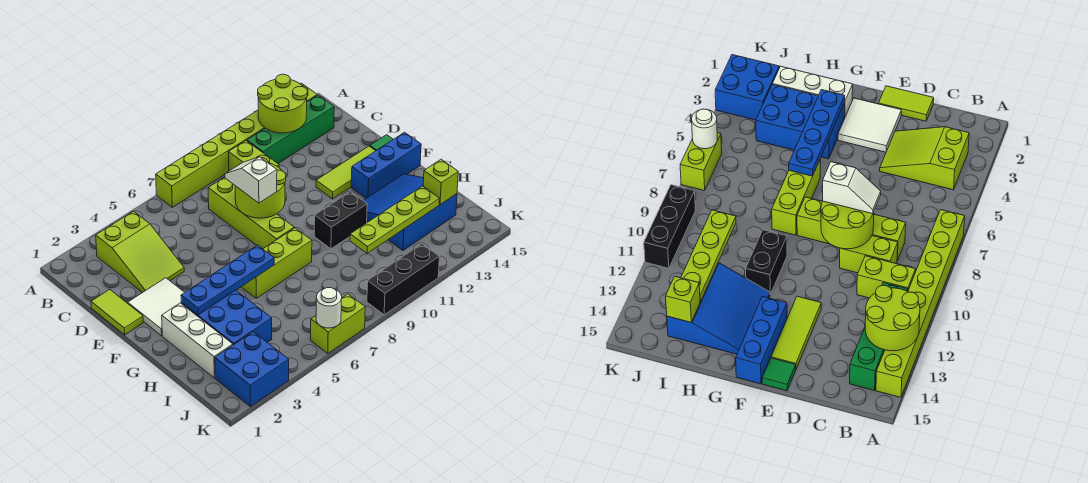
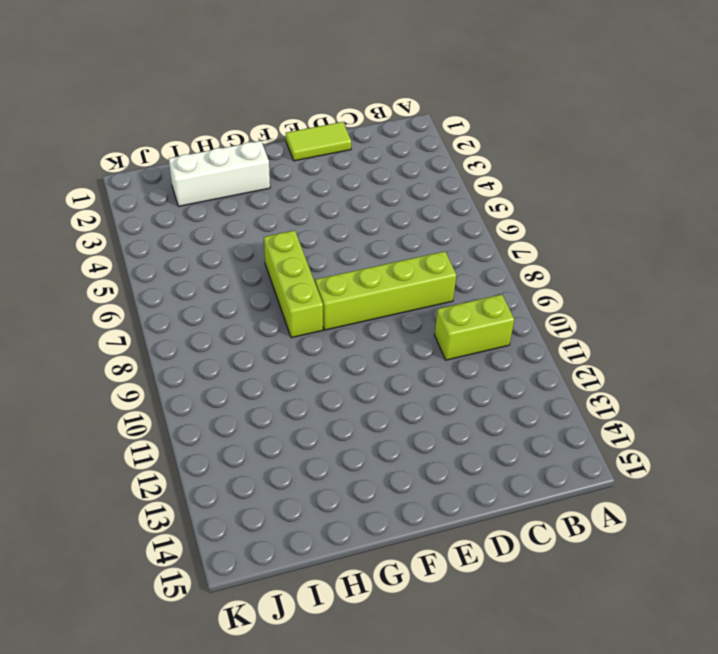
none -> lime brick A7:A14 level 1
none -> lime slope B3:D4 level 1 top B
none -> green brick B11:B14 level 1

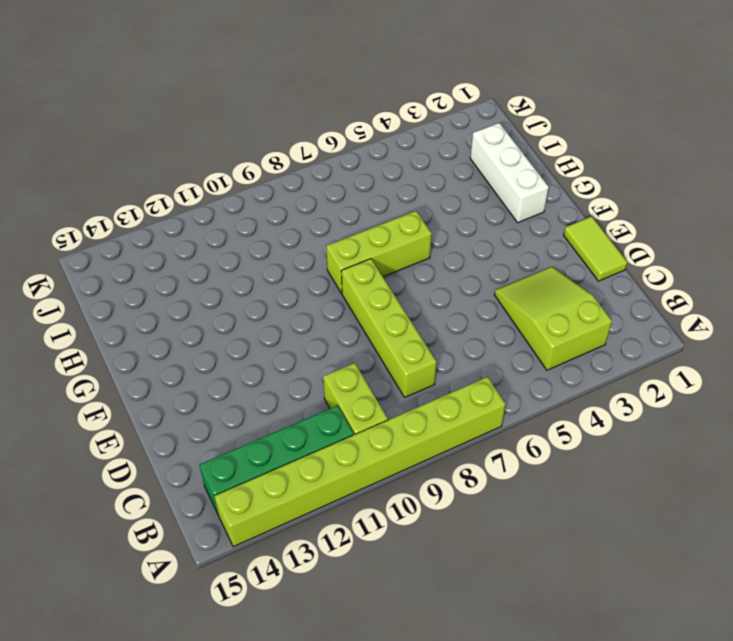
none -> lime brick C9:D9 level 1
none -> white tile E2:F3 level 1
none -> lime tile E12:E14 level 1

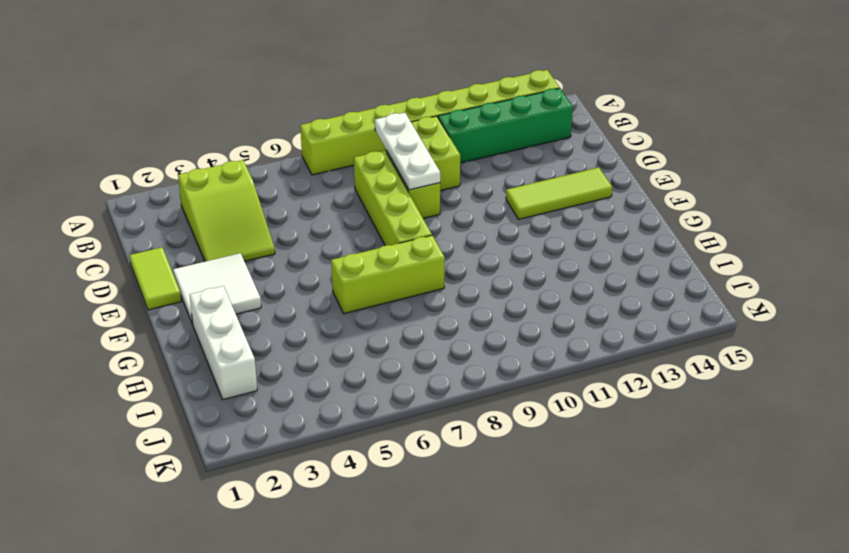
white plate B9:D9 level 2 -> lime round brick D8:E9 level 2
none -> green tile E15 level 1
none -> blue brick F13:F15 level 1
none -> blue brick G3:I4 level 1

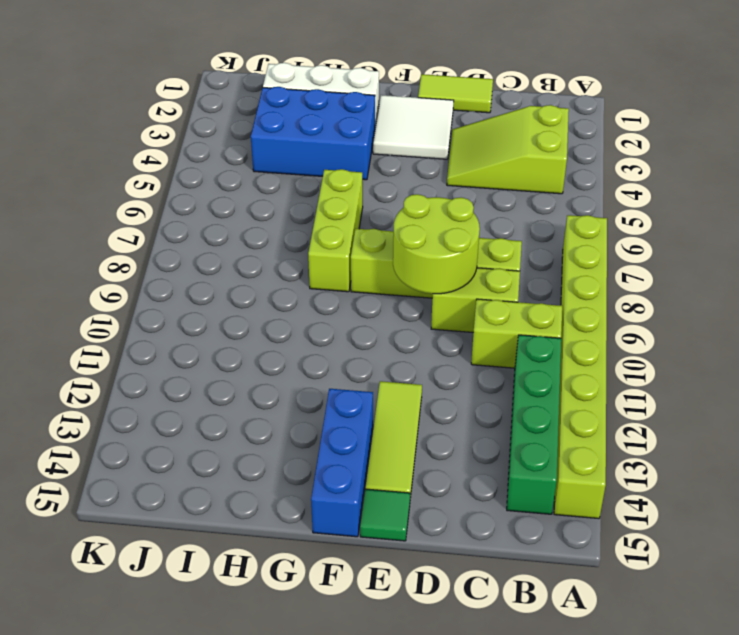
none -> black brick G10:G11 level 1
none -> blue slope G12:I14 level 1 top I
none -> blue brick J2:K3 level 1

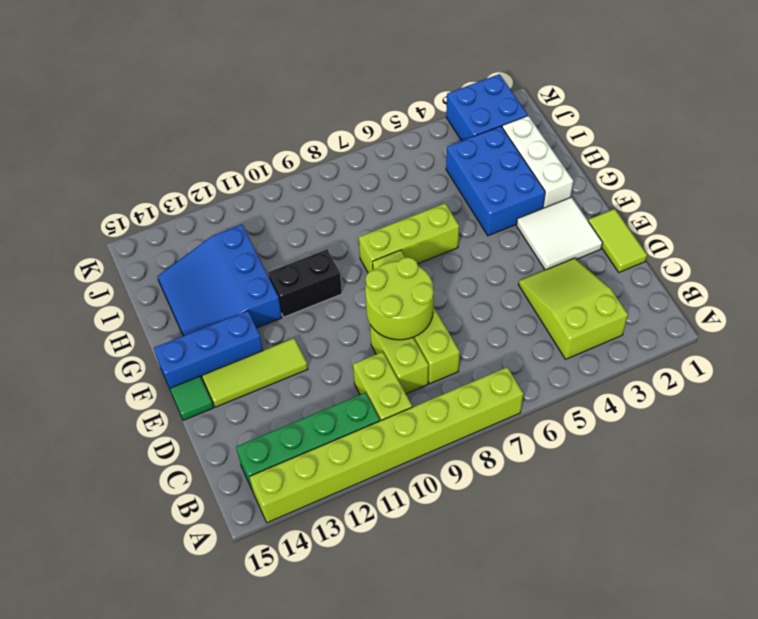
blue slope G12:I14 level 1 top 12 -> blue slope G12:I14 level 1 top I
none -> lime brick K6:K7 level 1
none -> black brick K9:K11 level 1
none -> lime round brick A12:B13 level 2

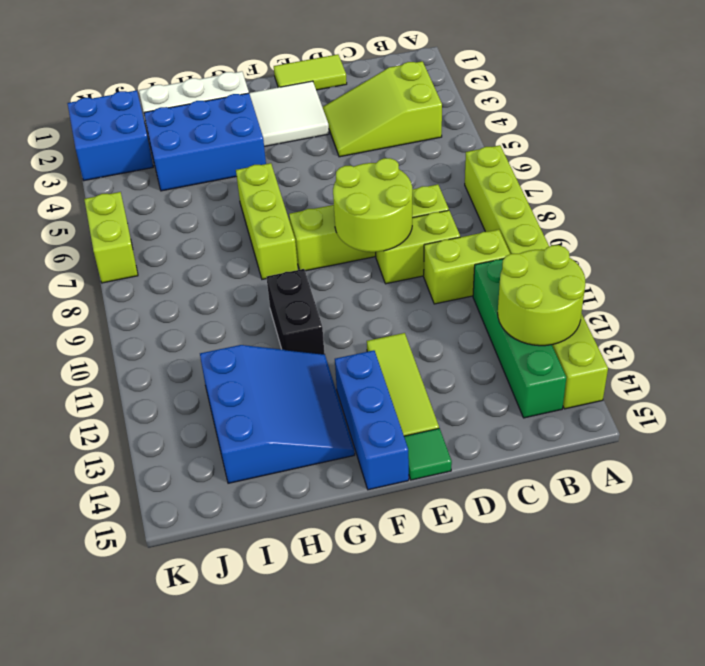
none -> black brick K9:K11 level 1
none -> blue plate G3:G6 level 2
none -> lime plate I10:I13 level 2

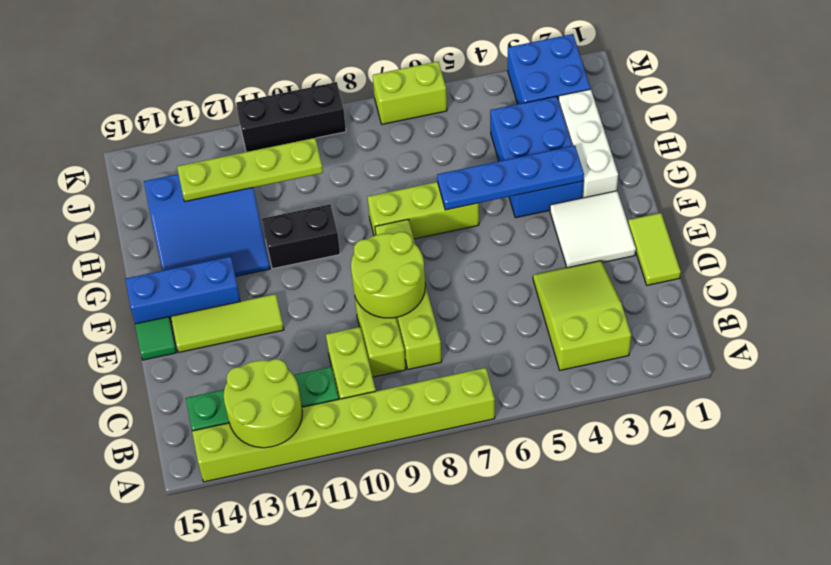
none -> lime brick I14 level 2
none -> white round brick K6 level 2
none -> white slope D8:E8 level 3 top E

